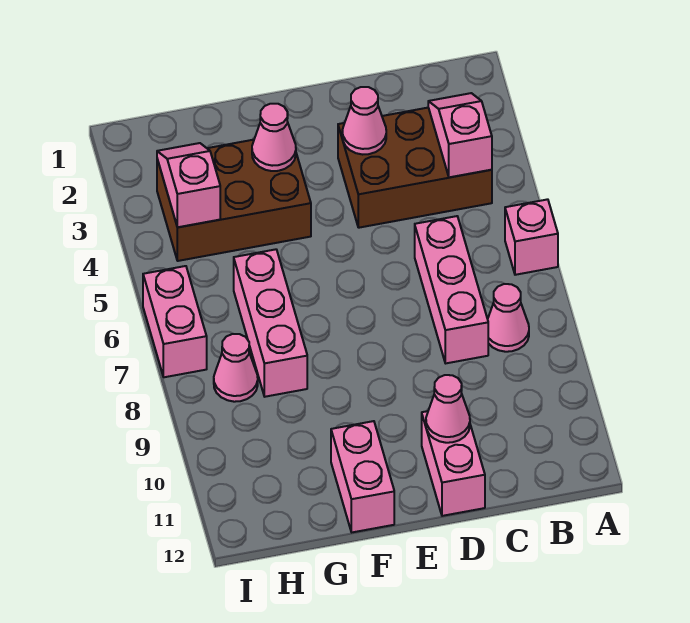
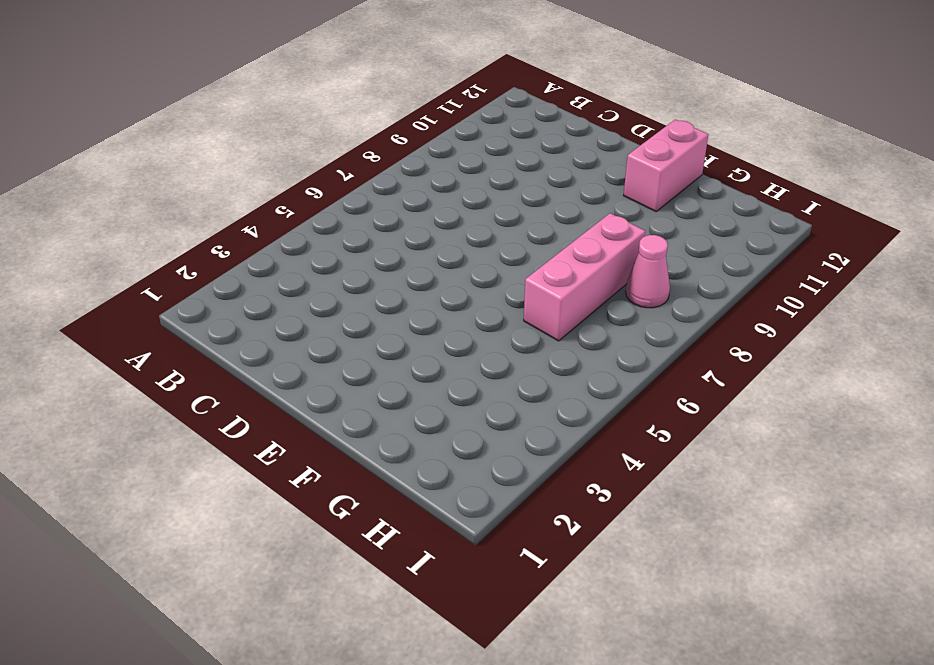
none -> pink brick A6 level 1
none -> brown brick B3:D4 level 1
none -> pink cone B8 level 1

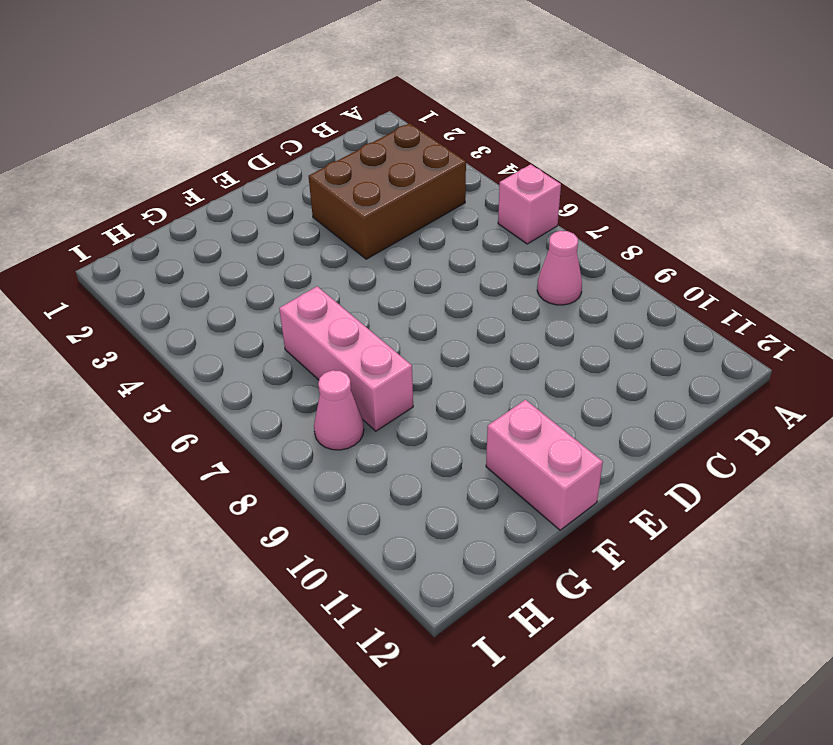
none -> pink brick C6:C8 level 1
none -> pink brick D11:D12 level 1
none -> brown brick F3:H4 level 1

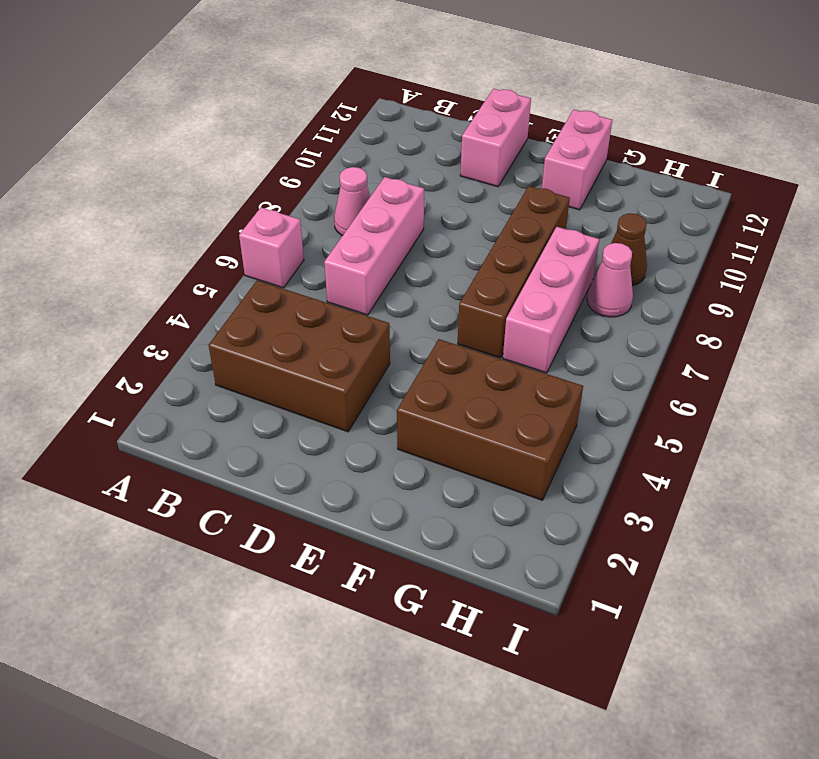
brown brick F6:F9 level 1 -> none
brown cone H9 level 1 -> none
none -> pink brick I6:I7 level 1
none -> pink slope B3:B4 level 2 top 4
none -> pink cone D3 level 2

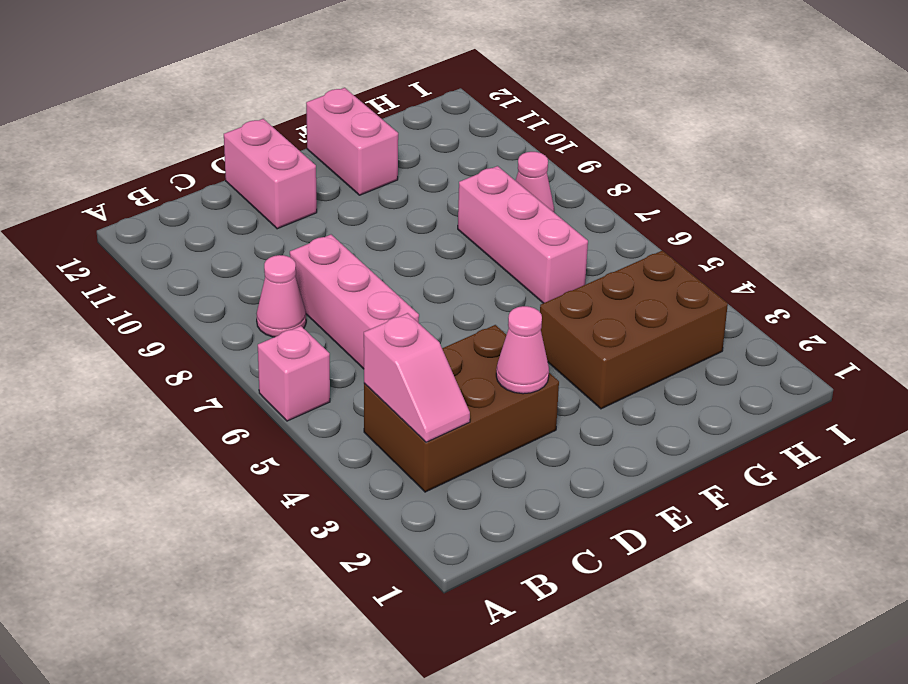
none -> pink brick I6:I7 level 1
none -> pink cone D11 level 2
none -> pink cone F3 level 2

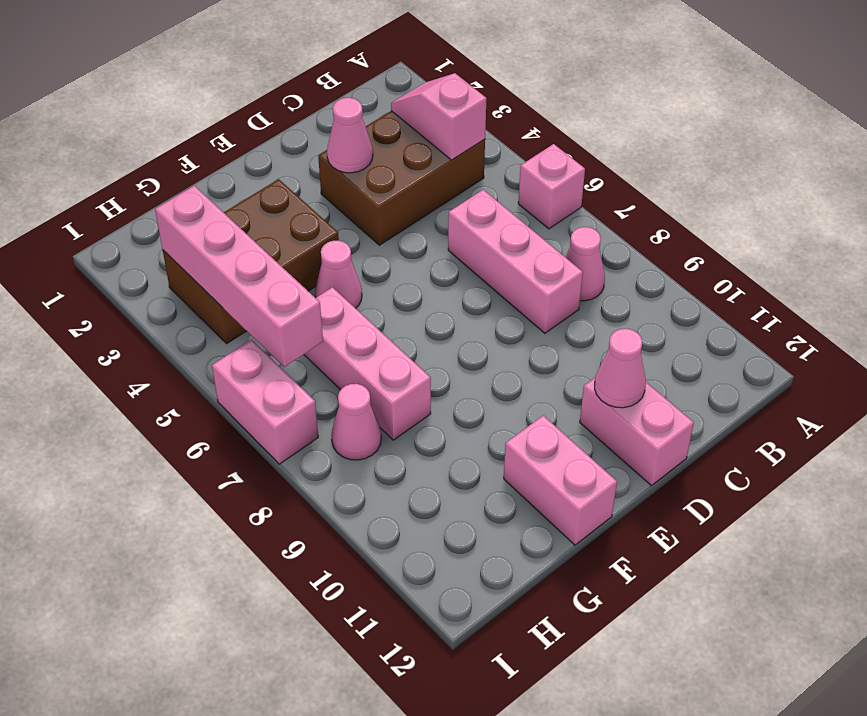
pink cone F5 level 1 -> pink cone F3 level 2
pink brick H3:H6 level 2 -> pink slope H3:H4 level 2 top 4

